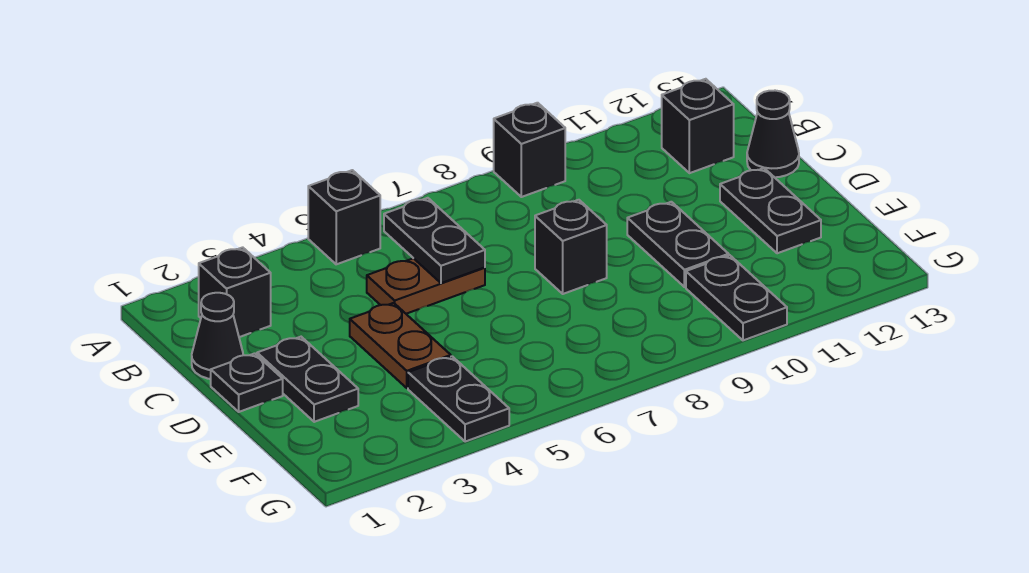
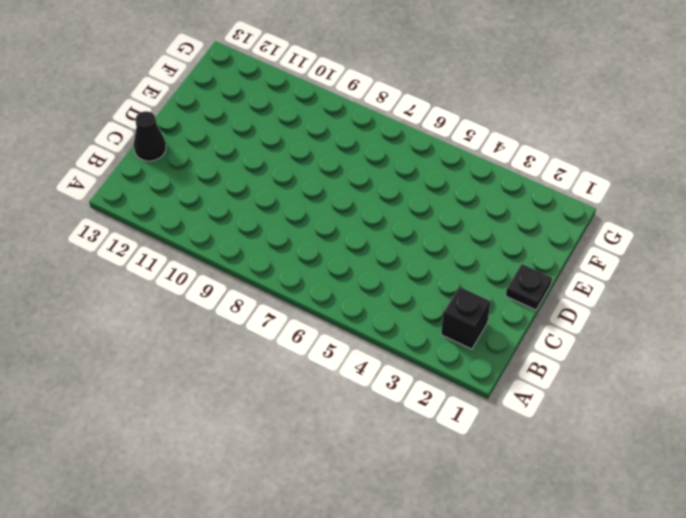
none -> black brick A5 level 1
none -> black brick A9 level 1
none -> black brick B12 level 1

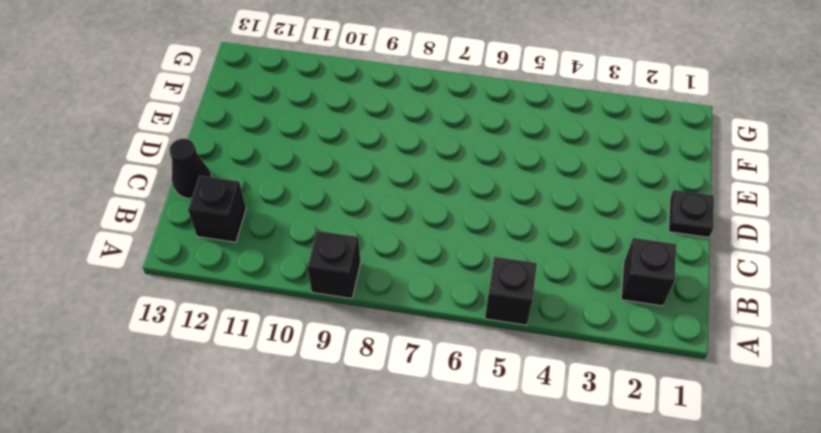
none -> black cone C1 level 1
none -> brown plate C5:C6 level 1
none -> black plate D2:E2 level 1

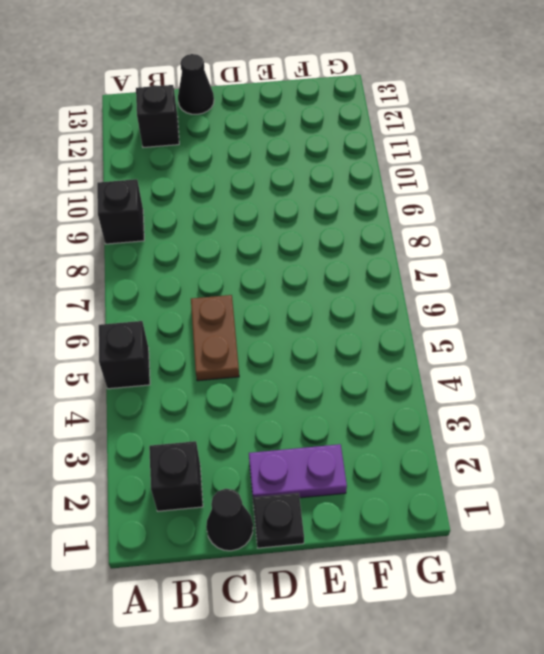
purple plate D2:E2 level 1 -> black plate D2:E2 level 1
none -> brown plate D4:E4 level 1
none -> black brick D8 level 1
none -> black plate D10:E10 level 1

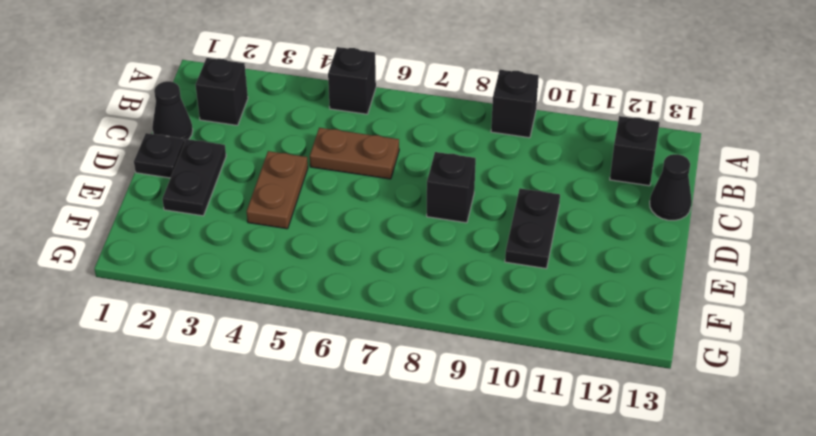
none -> black plate D12:E12 level 1
none -> black plate F4:G4 level 1
none -> black plate F10:G10 level 1

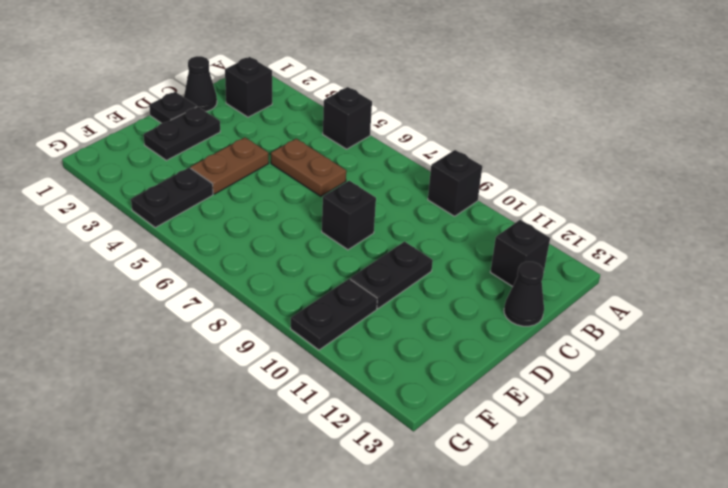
none -> black plate D12:E12 level 1
none -> black plate B6:C6 level 2

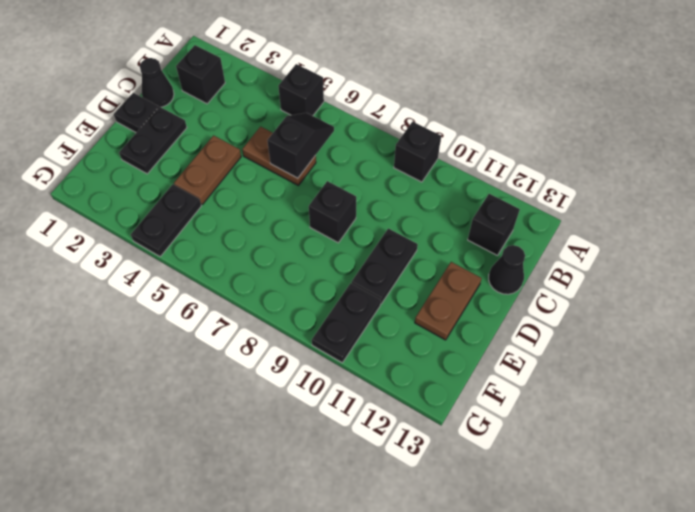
black slope B6:C6 level 2 top C -> black plate B6:C6 level 2
brown plate D12:E12 level 1 -> black plate D12:E12 level 1

